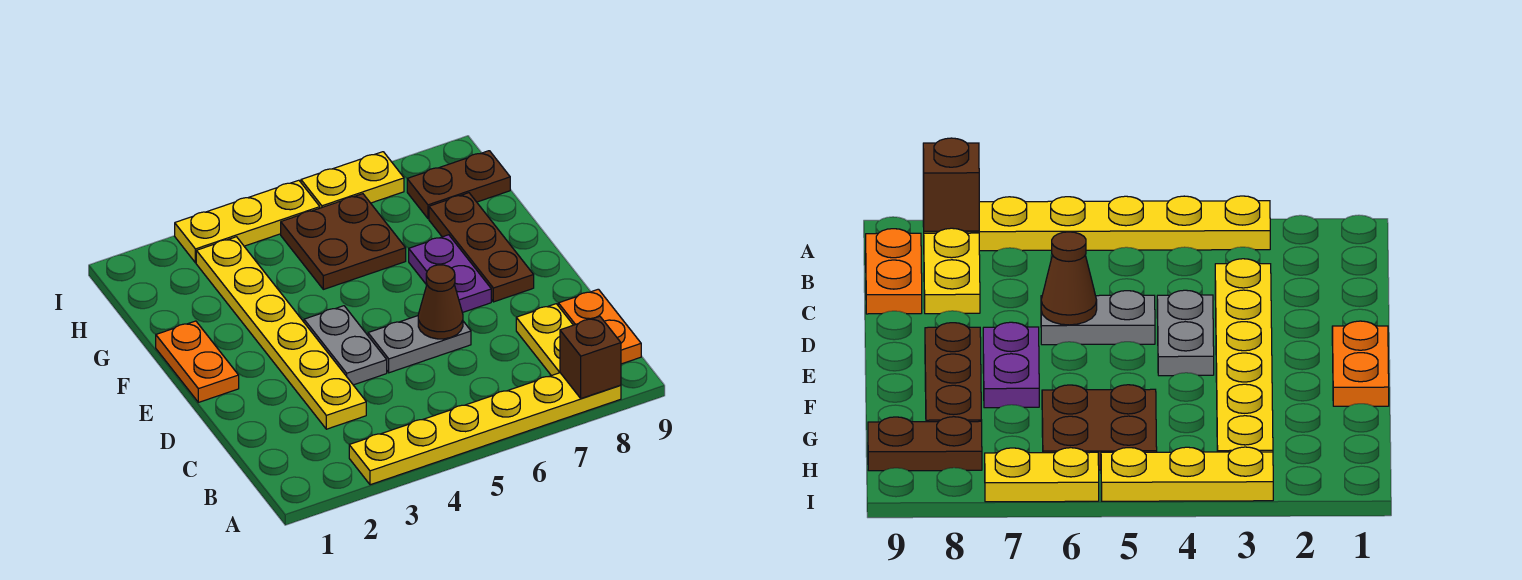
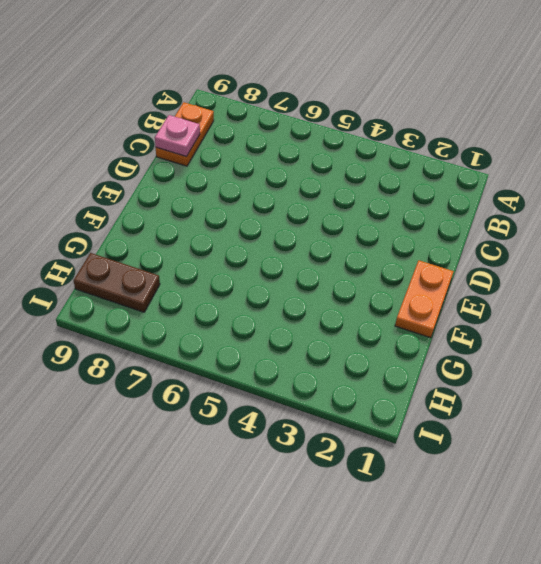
pink plate C9 level 2 -> none
none -> yellow plate A3:A8 level 1
none -> yellow plate B8:C8 level 1
none -> yellow plate C3:H3 level 1

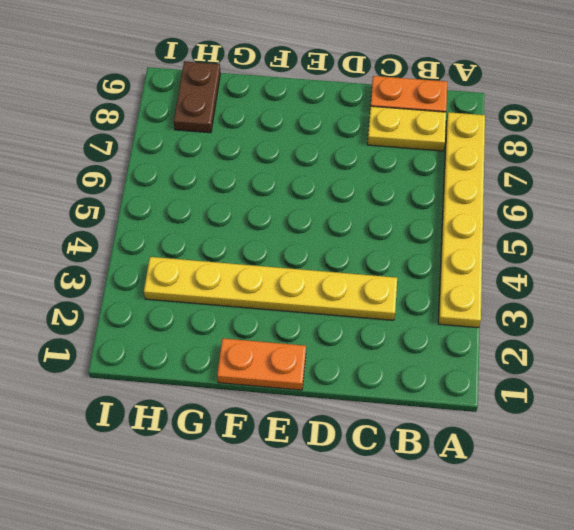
none -> grey plate D4:E4 level 1
none -> grey plate D5:D6 level 1
none -> purple plate E7:F7 level 1

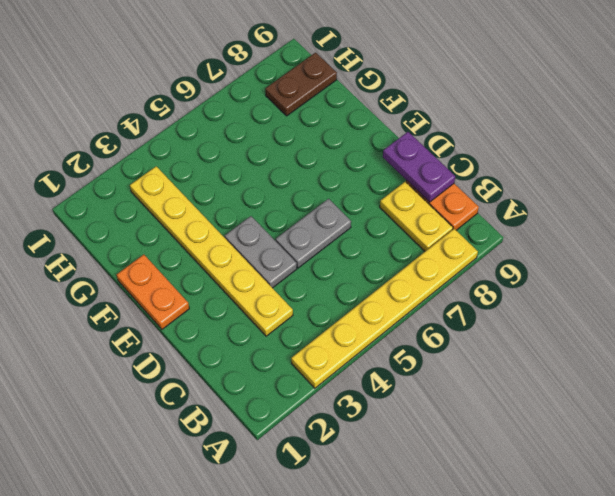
purple plate C9:D9 level 2 -> purple plate E7:F7 level 1
none -> brown plate E8:G8 level 1
none -> brown plate G5:H6 level 1
none -> yellow plate I3:I5 level 1

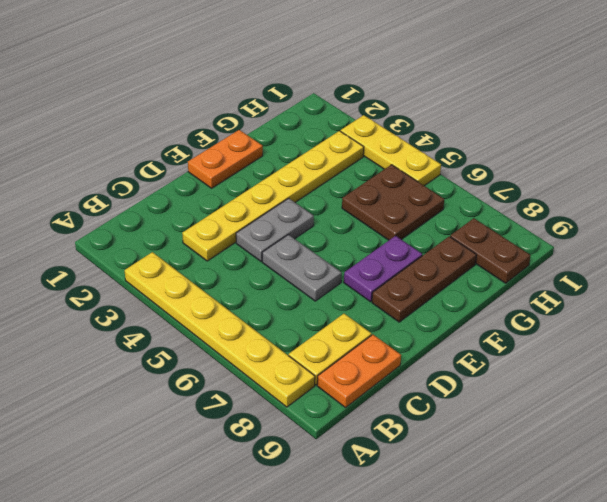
none -> yellow plate I6:I7 level 1
none -> brown brick A8 level 2
none -> brown cone D6 level 2

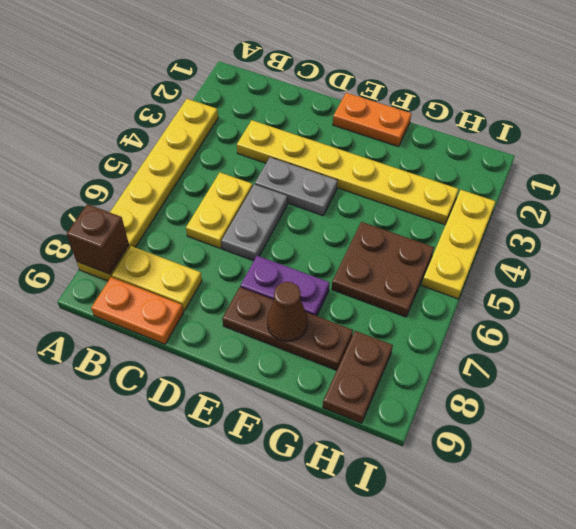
yellow plate C5:C6 level 1 -> yellow plate I6:I7 level 1
brown cone F8 level 2 -> brown cone D6 level 2

